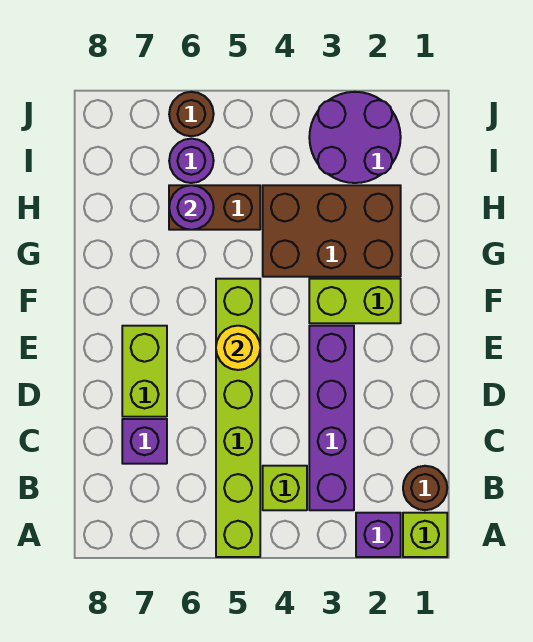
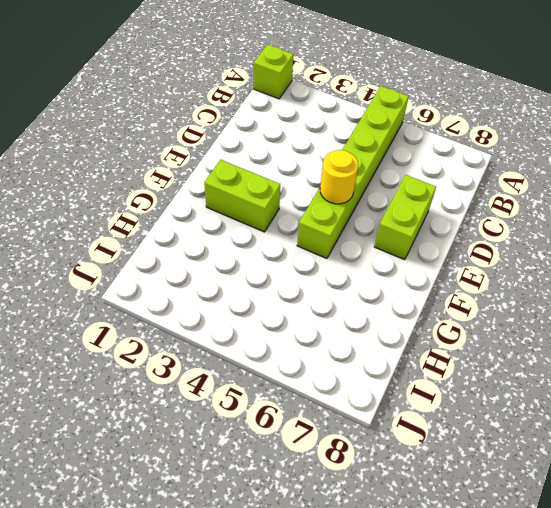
none -> purple brick A2 level 1
none -> brown round brick B1 level 1
none -> purple brick B3:E3 level 1

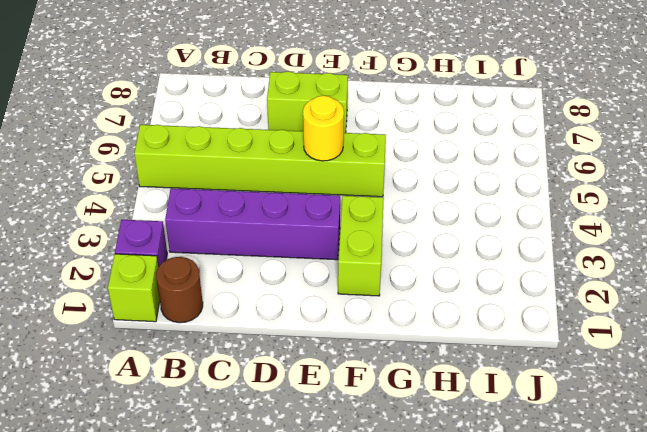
none -> lime brick B4 level 1
none -> purple brick C7 level 1
none -> brown brick G2:H4 level 1

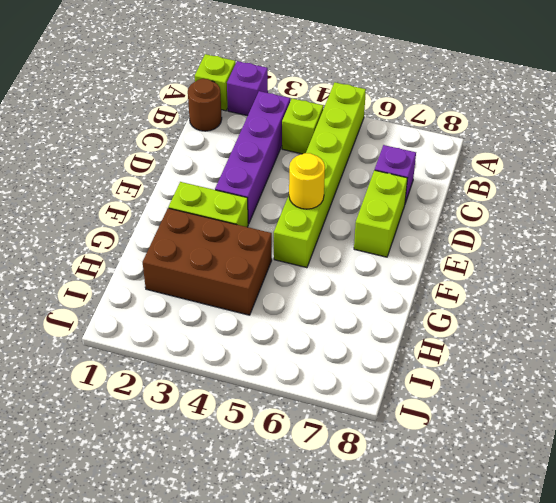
none -> brown brick H5:H6 level 1
none -> purple round brick I2:J3 level 1
none -> purple round brick I6 level 1

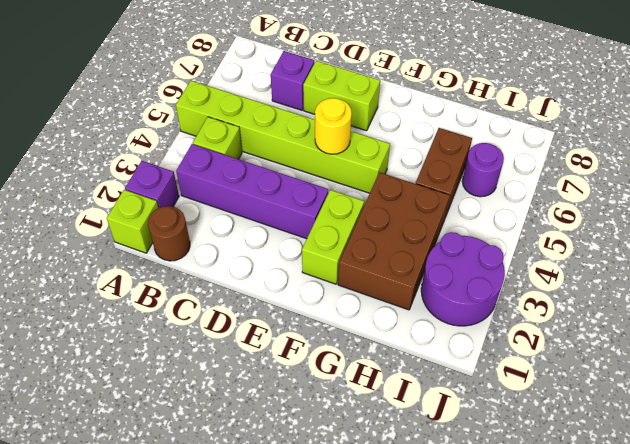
none -> brown round brick J6 level 1
none -> purple round brick H6 level 2

